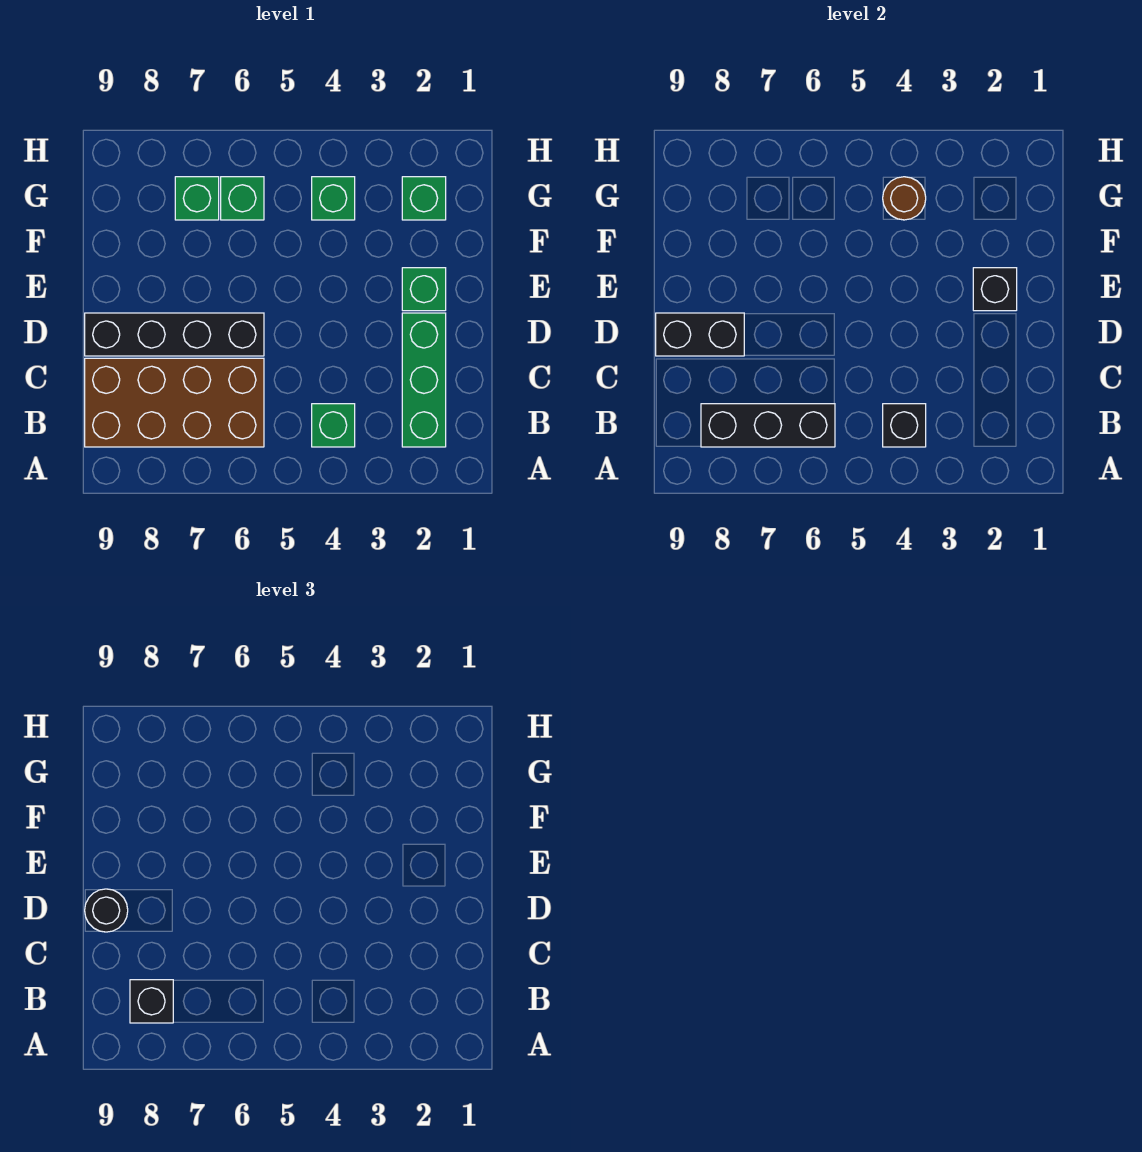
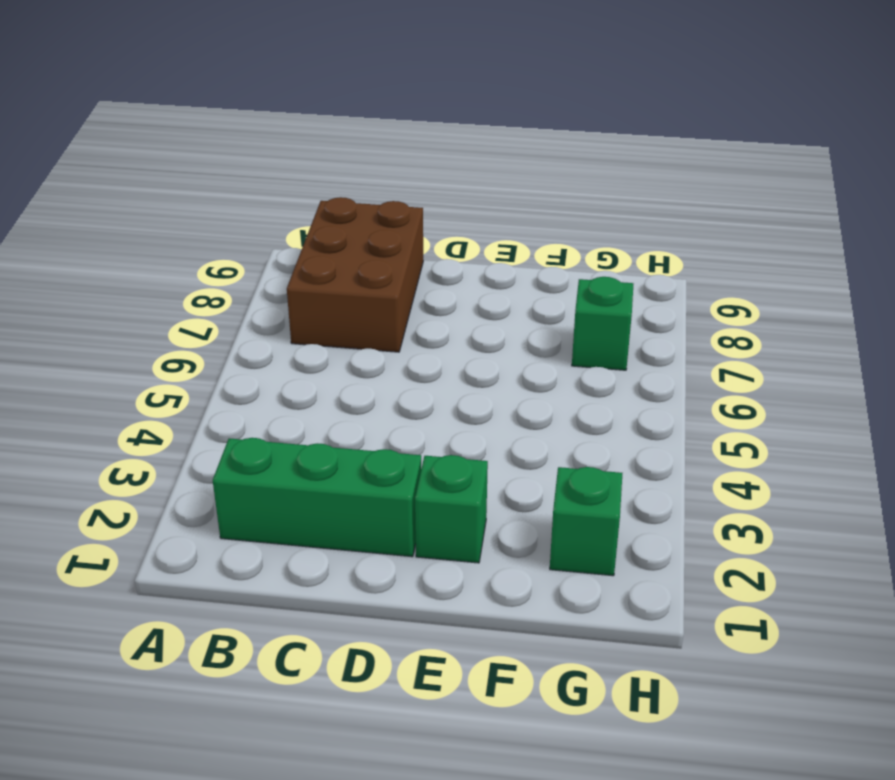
brown brick B7:C9 level 1 -> brown brick B6:C9 level 1
none -> green brick B4 level 1
none -> black brick D6:D9 level 1
none -> green brick G4 level 1

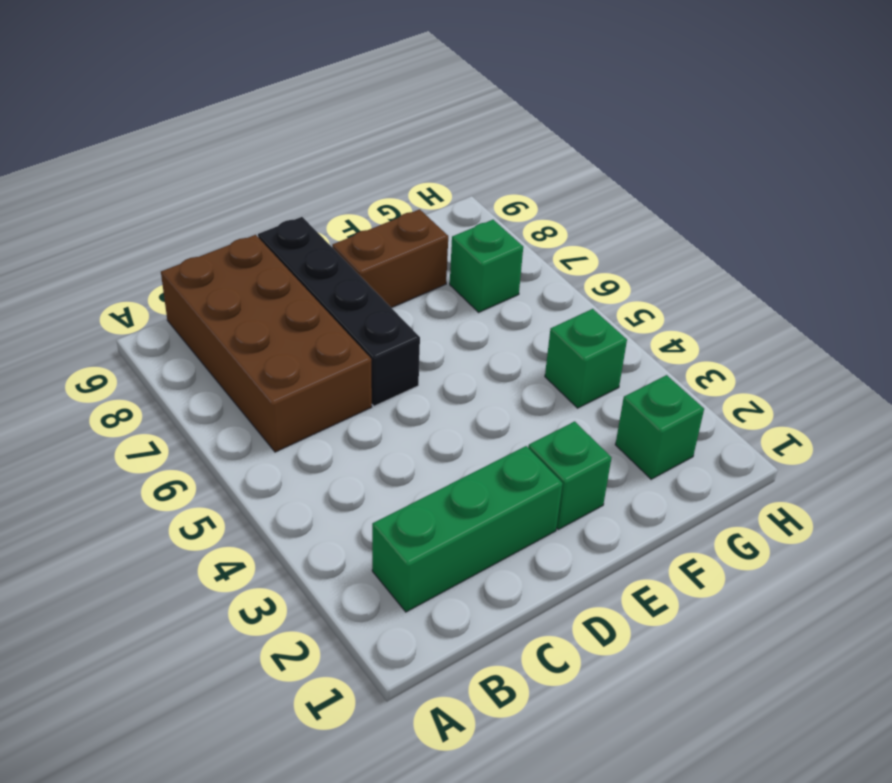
brown brick E8:F8 level 1 -> none
none -> green brick B4 level 1
none -> green brick G6 level 1
none -> black brick B4 level 2

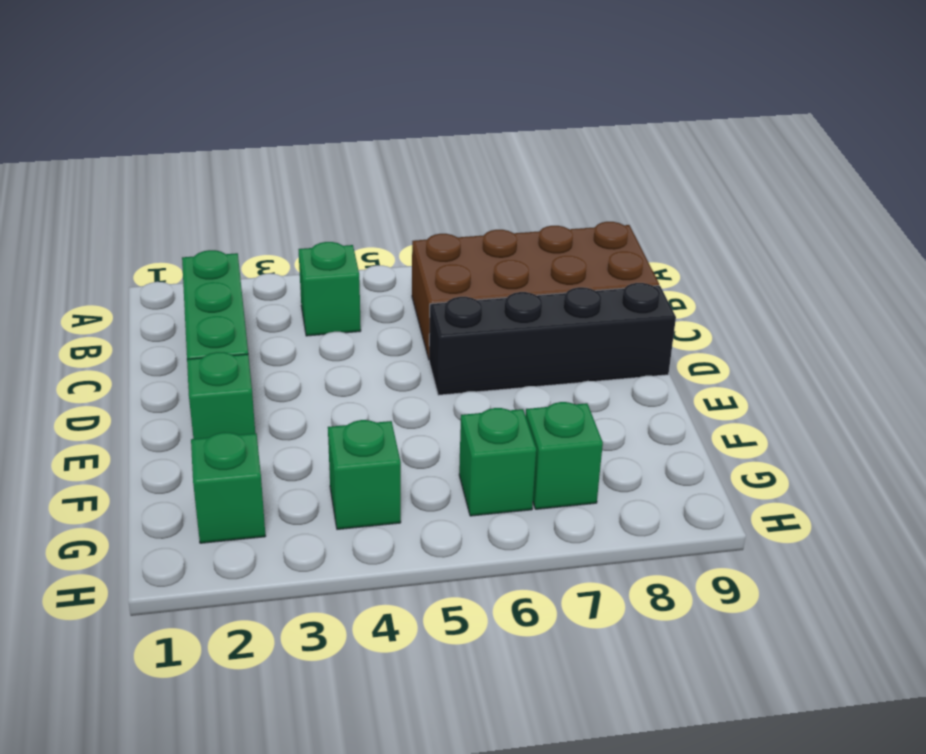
none -> black brick B4 level 2
none -> black brick B6:B8 level 2
none -> black brick D8:D9 level 2

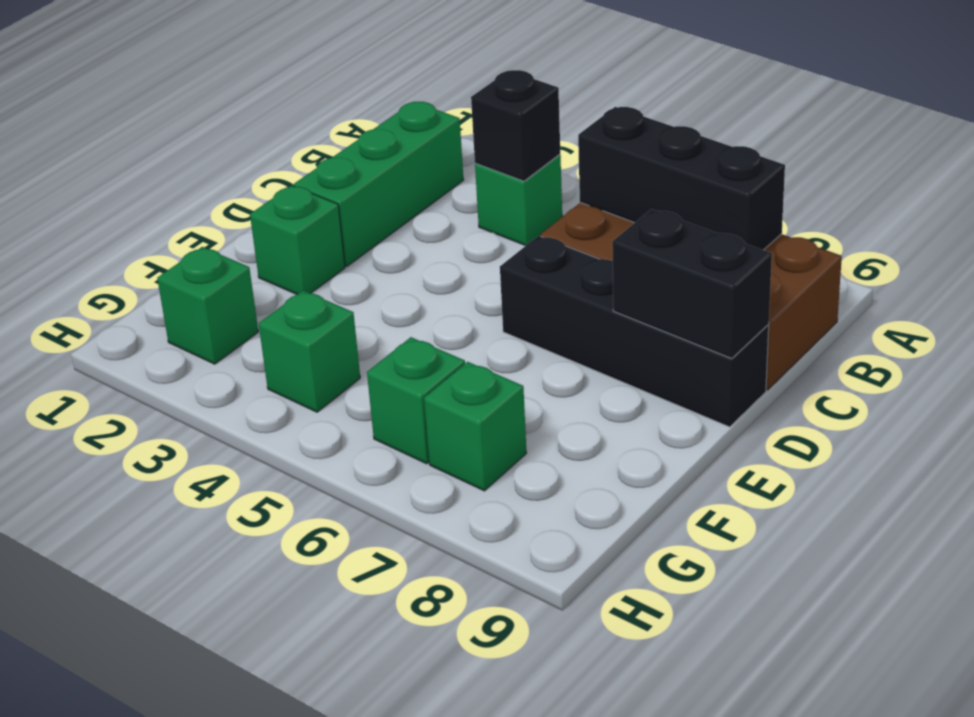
none -> black brick E2 level 2
none -> brown round brick G4 level 2
none -> black brick B8 level 3

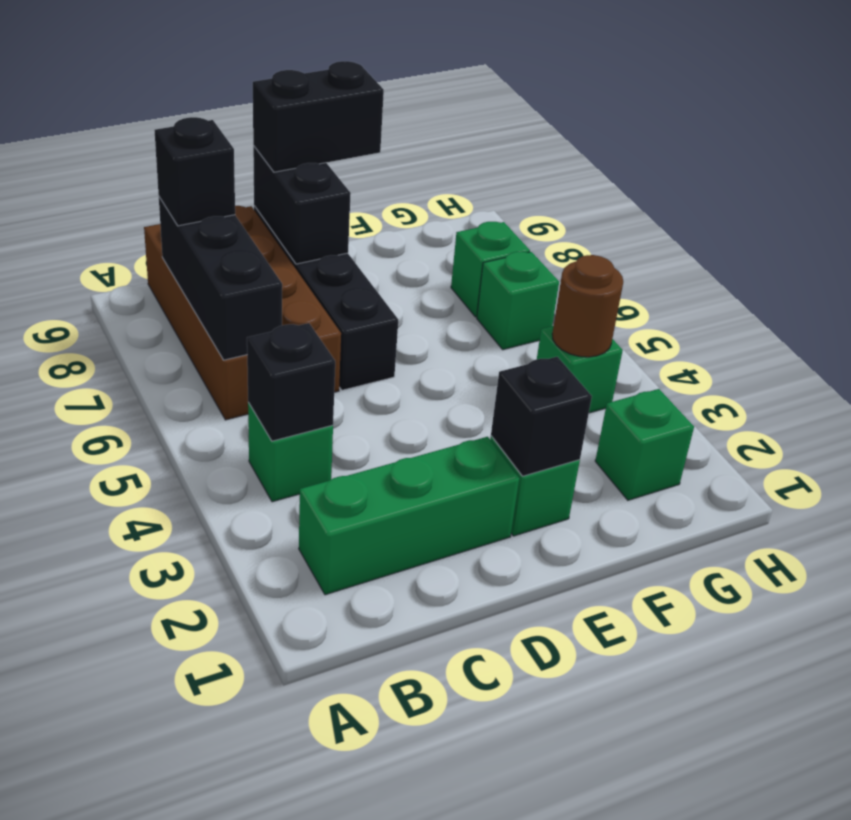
black brick D9:E9 level 3 -> black round brick D9 level 3

